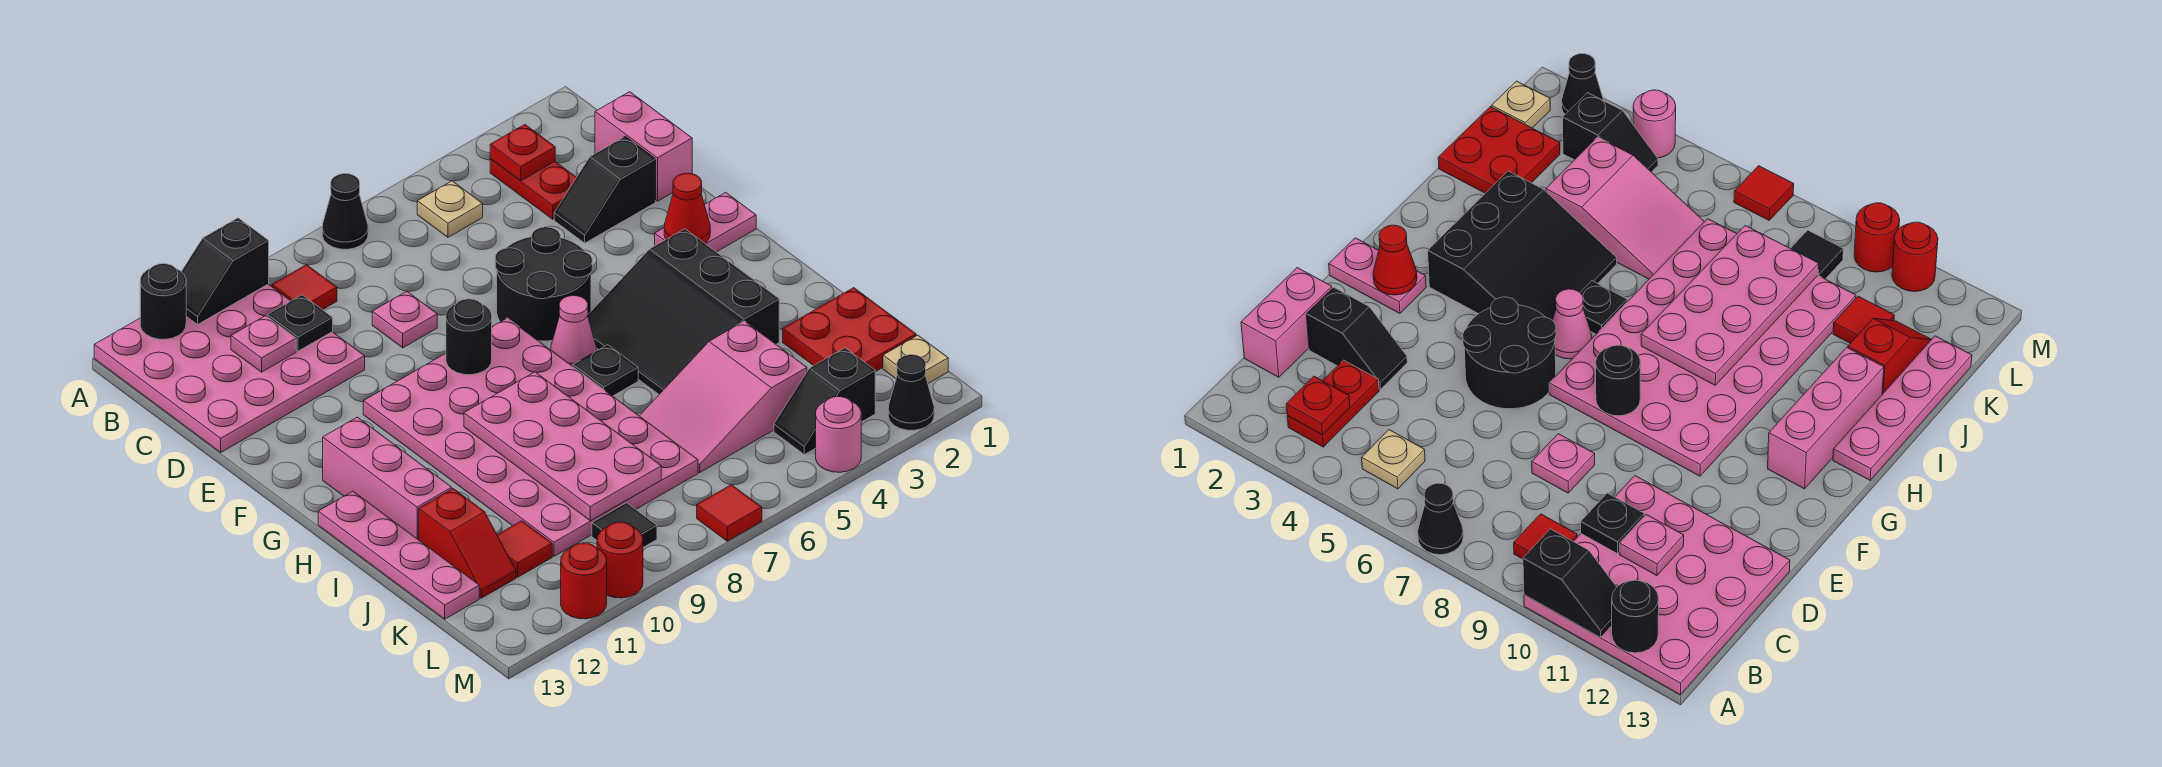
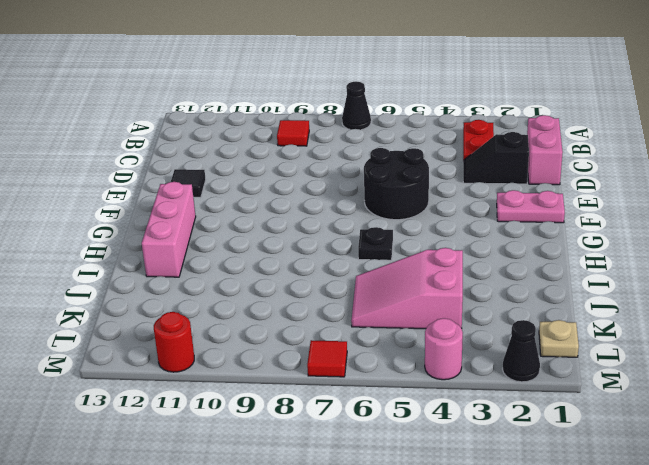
black tile E12 level 1 -> black tile L9 level 1
none -> pink plate A10:D13 level 1
none -> tan plate B5 level 1
none -> pink plate D8 level 1
none -> pink plate F7:K10 level 1

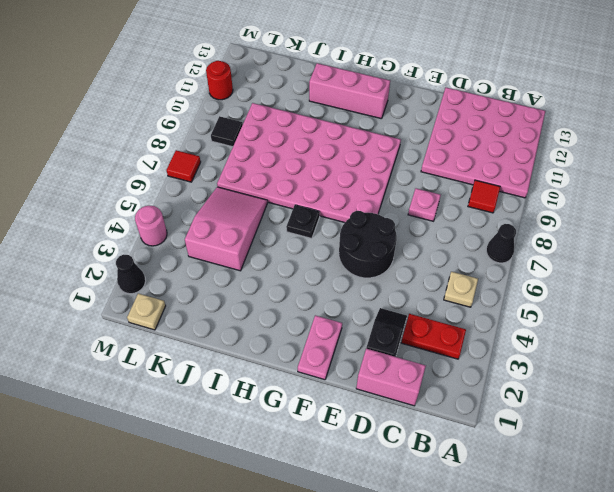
none -> black slope G3:I5 level 1 top 3
none -> pink cone G6 level 1
none -> pink plate H13:K13 level 1
none -> red plate J1:K2 level 1

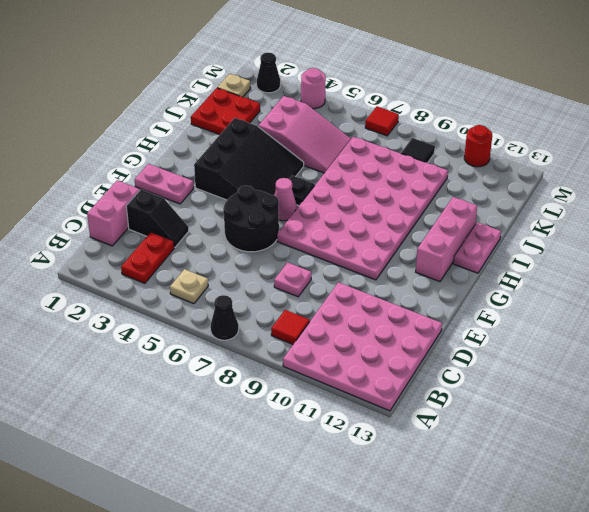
pink plate H13:I13 level 1 -> pink plate H13:K13 level 1
none -> red slope J12:K12 level 1 top J
none -> red tile K11 level 1
none -> black slope L3:L4 level 1 top 3
none -> red round brick M10 level 1

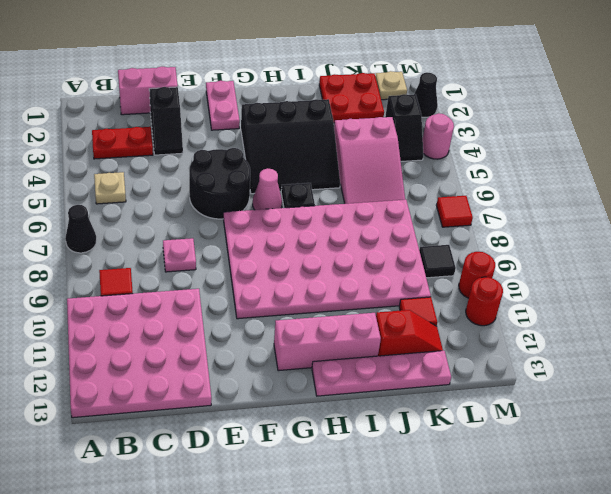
none -> black slope A10:A11 level 2 top 10
none -> black round brick A12 level 2
none -> red plate B3 level 2
none -> black plate C10 level 2

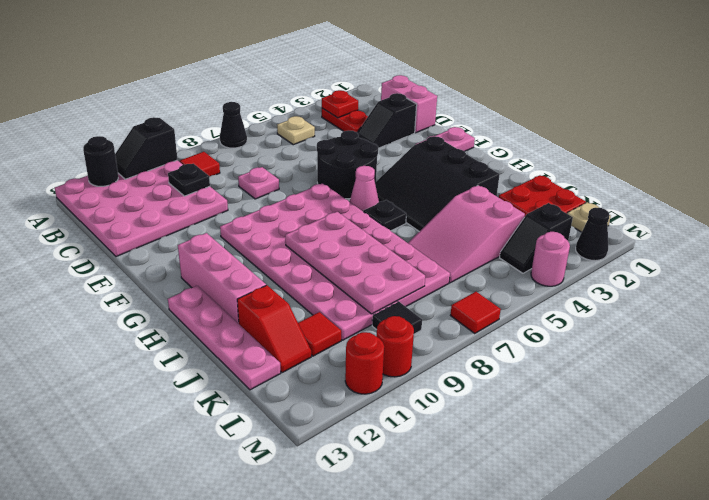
none -> pink plate C11 level 2
none -> red cone F2 level 2
none -> black round brick F8 level 2

